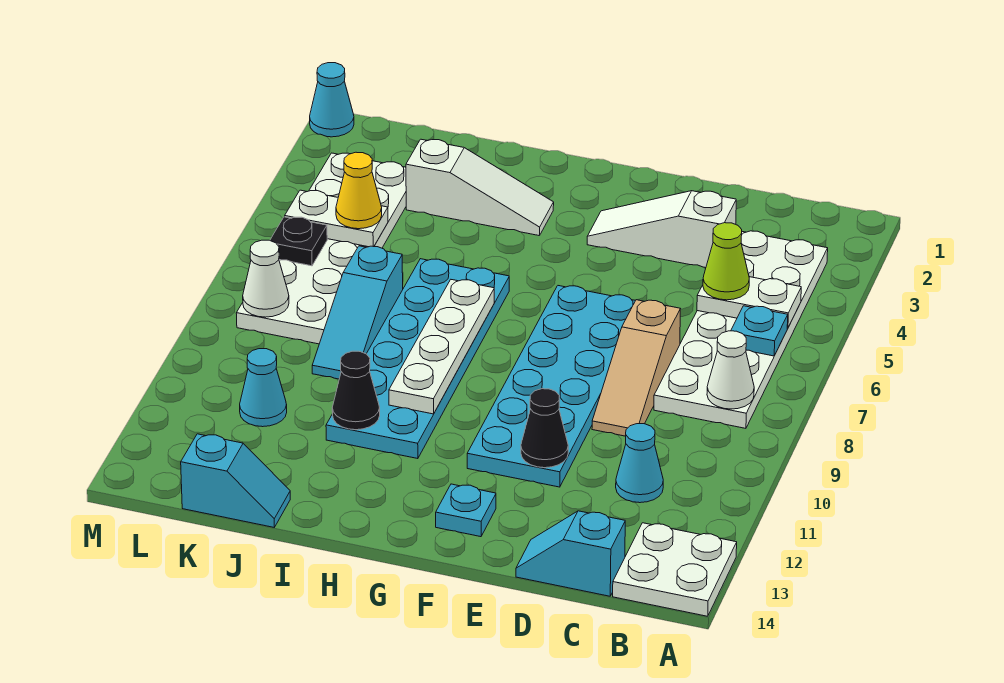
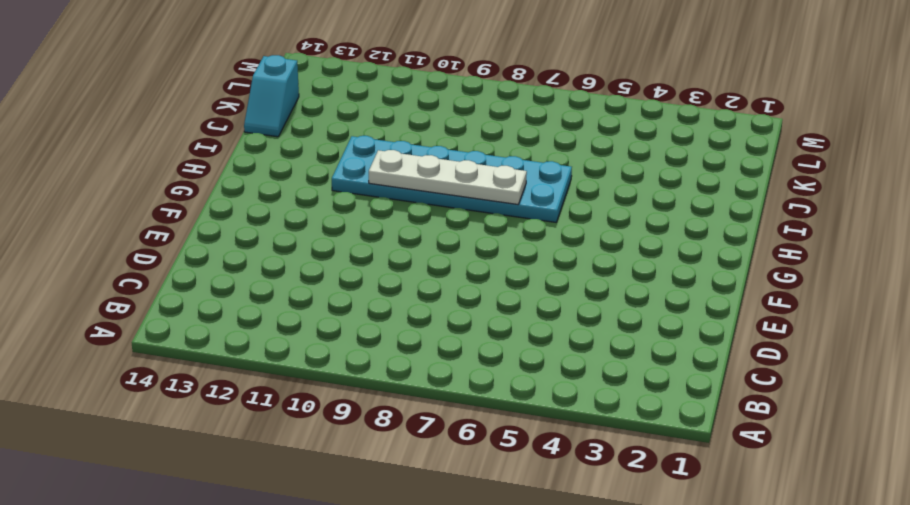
none -> white plate A13:B14 level 1
none -> white plate B3:C8 level 1
none -> cyan cone C11 level 1

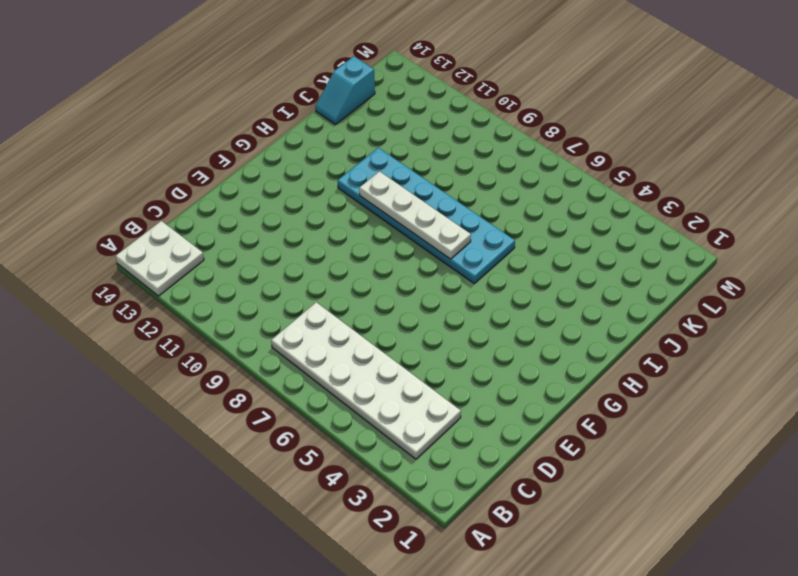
none -> cyan cone C11 level 1
none -> cyan slope C14:D14 level 1 top C
none -> white slope D3:F3 level 1 top D

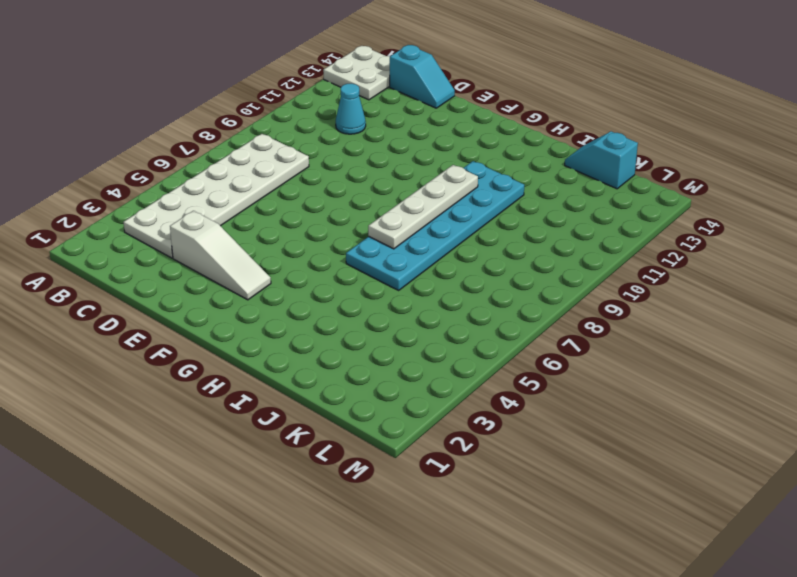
none -> tan slope D7:D9 level 1 top 7
none -> cyan plate E6:F11 level 1
none -> cyan plate F13 level 1

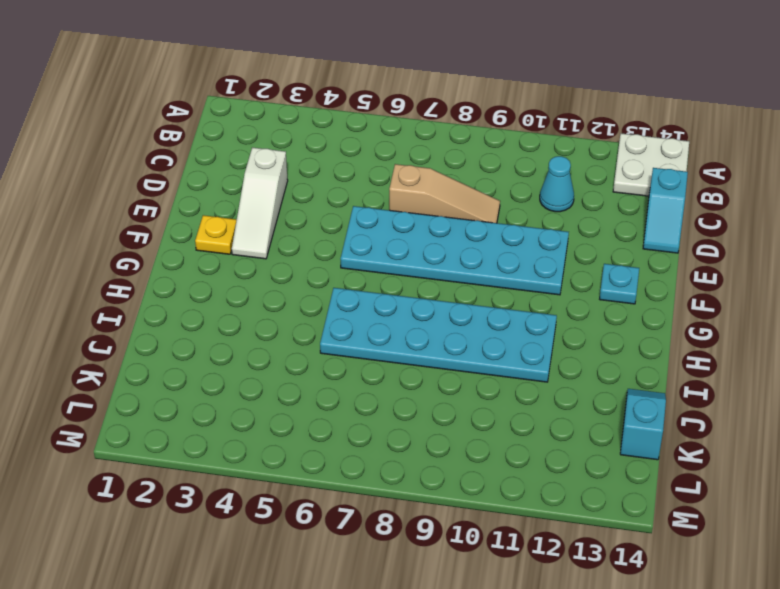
yellow plate F2 level 1 -> none
none -> white plate B3:C8 level 1
none -> white slope H3:J3 level 1 top J
none -> cyan slope J7:J9 level 1 top 7

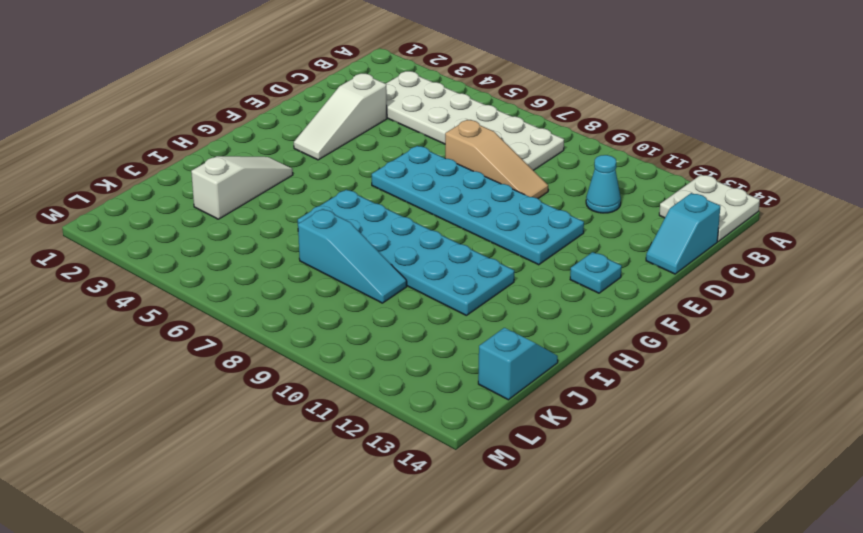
none -> white plate K3:L8 level 1
none -> cyan cone K11 level 1
none -> cyan cone M1 level 1

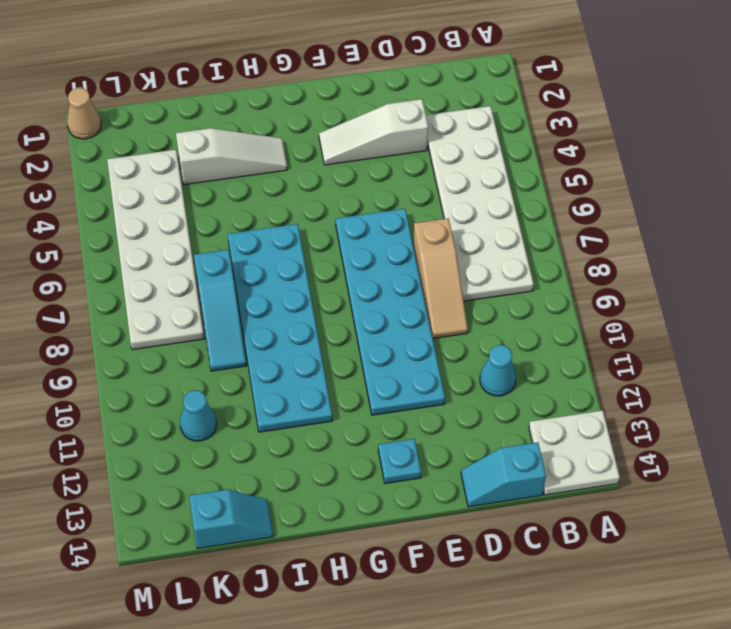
tan cone M1 level 1 -> cyan cone M1 level 1
none -> white plate B5:C5 level 2
none -> cyan plate B6 level 2
none -> white cone B8 level 2

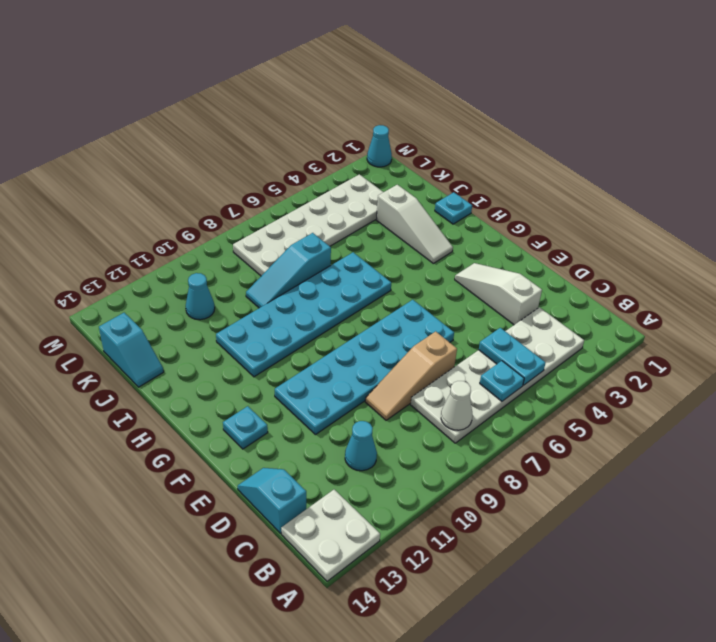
cyan plate B5:C5 level 2 -> white plate B5:C5 level 2
cyan plate I1 level 1 -> none
none -> black cone E11 level 2
none -> white plate H7:H10 level 2
none -> black cone I11 level 2

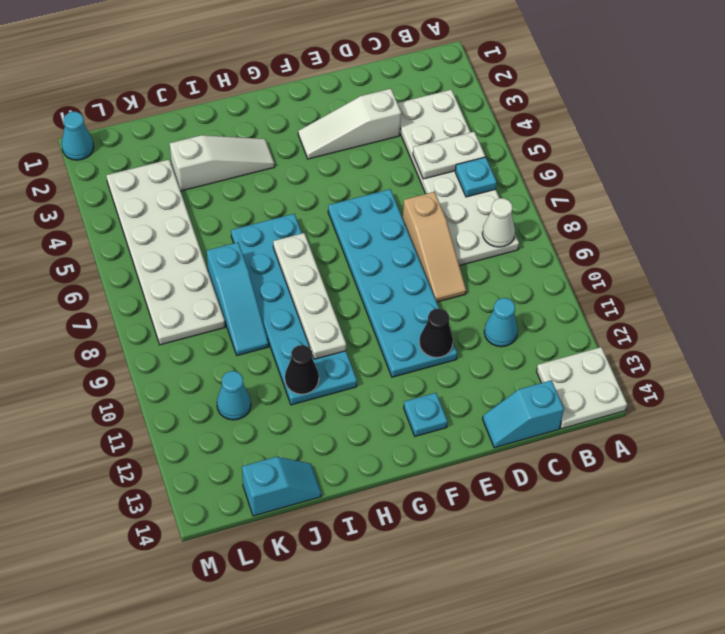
none -> white plate K5:L5 level 2
none -> black plate L6 level 2
none -> white cone L8 level 2

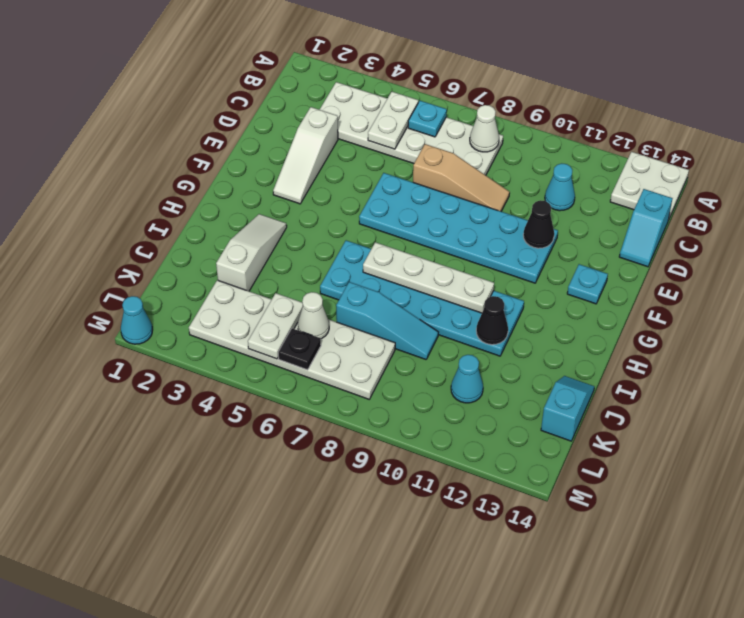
white cone K6 level 2 -> white cone L8 level 2
none -> lime cone C5 level 3
none -> yellow cone K5 level 3

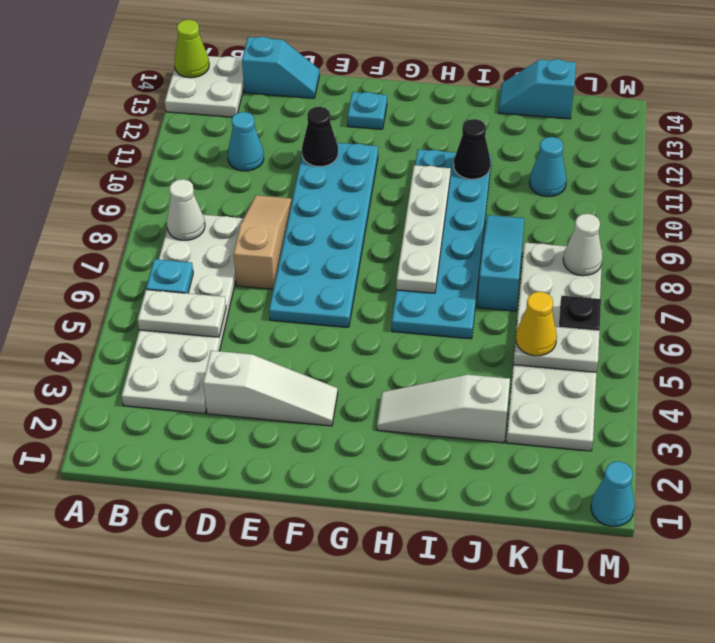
lime cone A14 level 2 -> lime cone C5 level 3

